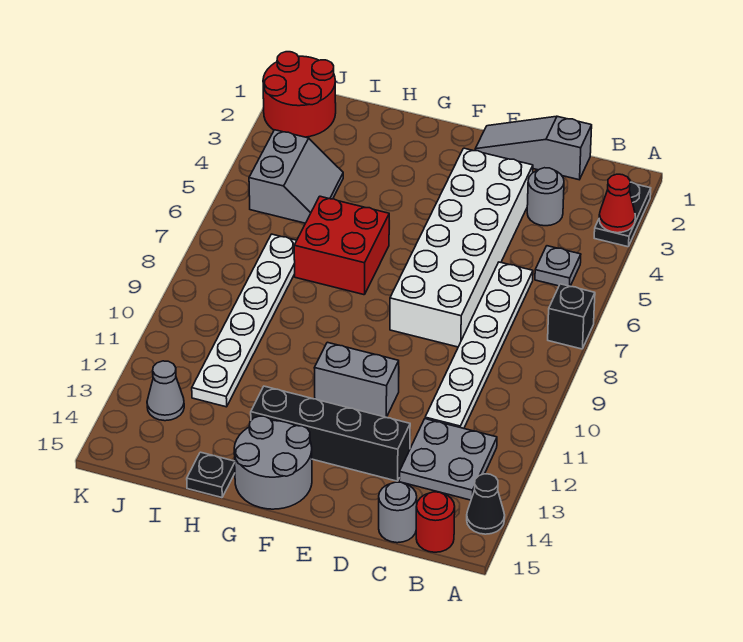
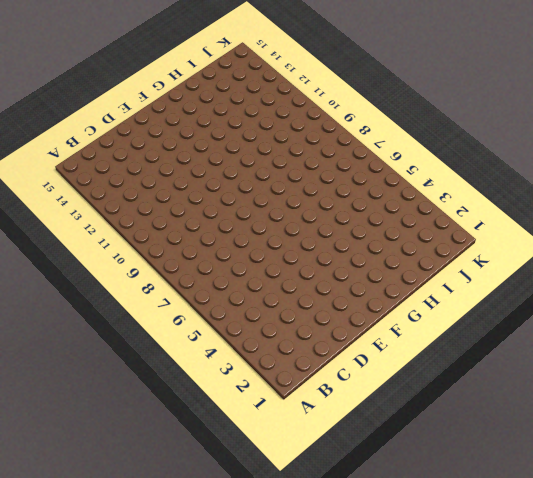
none -> black plate A2:A3 level 1
none -> black brick A7 level 1
none -> black cone A14 level 1

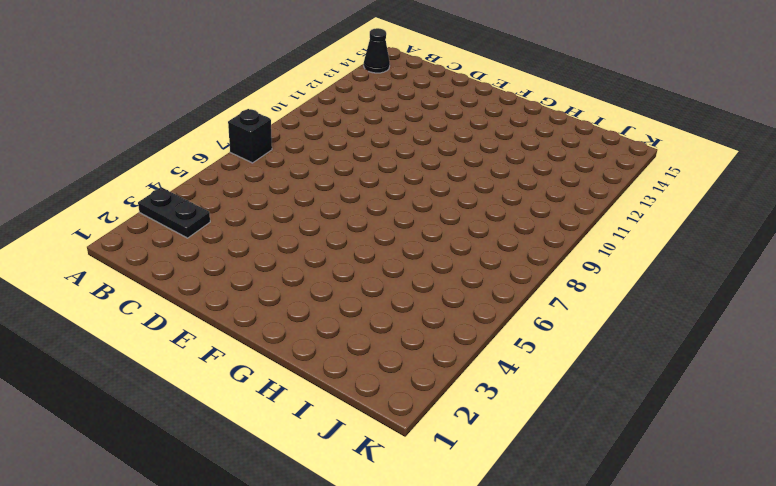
black plate A3:B3 level 1 -> black plate A2:A3 level 1
none -> grey plate B5 level 1
none -> grey plate B12:C13 level 1
none -> red round brick B15 level 1

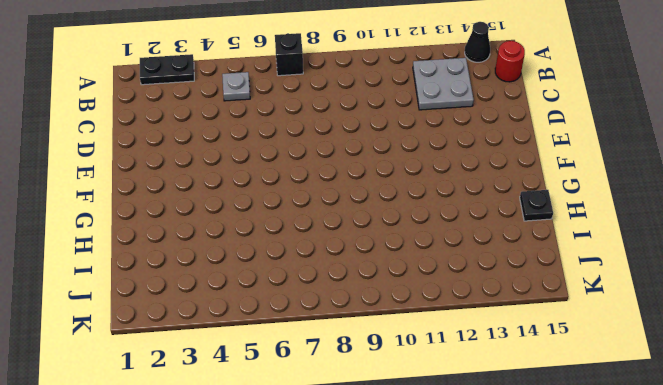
none -> grey slope C1:E1 level 1 top C
none -> grey round brick C3 level 1
none -> white plate C6:C11 level 1

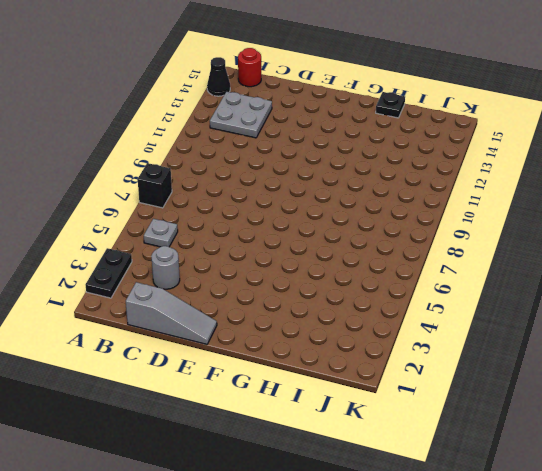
none -> white plate C6:C11 level 1
none -> grey round brick C15 level 1
none -> white brick D3:E8 level 1

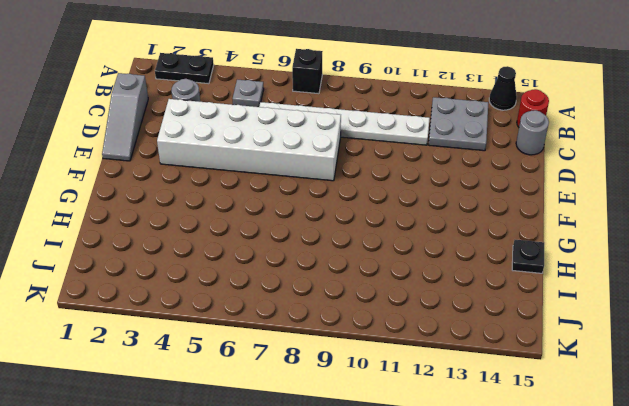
none -> black brick D13:G13 level 1
none -> grey brick E11:F11 level 1
none -> grey round brick F14:G15 level 1

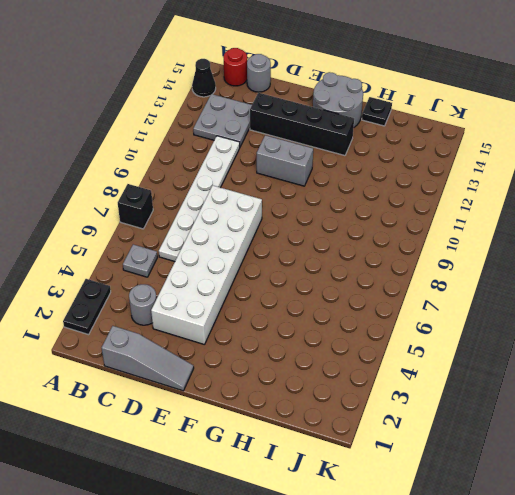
none -> red brick G6:H7 level 1
none -> grey slope I4:J5 level 1 top J
none -> white plate I7:I12 level 1

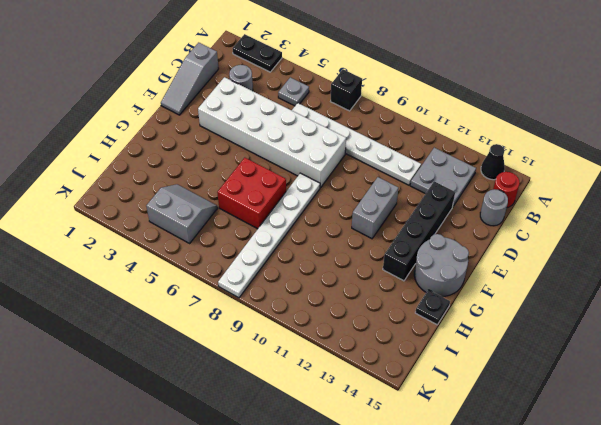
white plate F8:K8 level 1 -> white plate I7:I12 level 1
none -> red round brick J1:K2 level 1
none -> grey cone J13 level 1
none -> red cone A3 level 2

